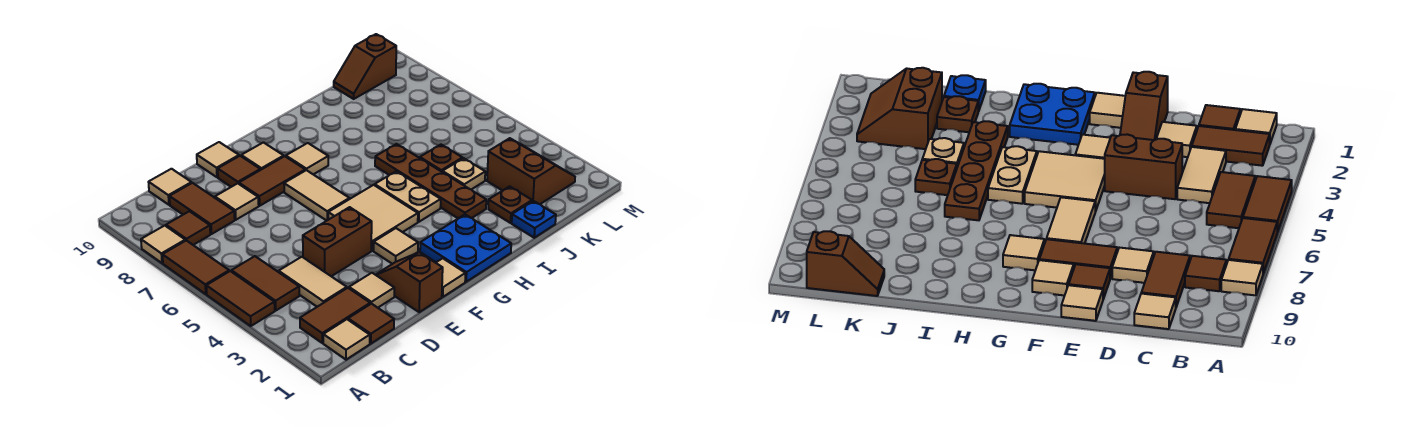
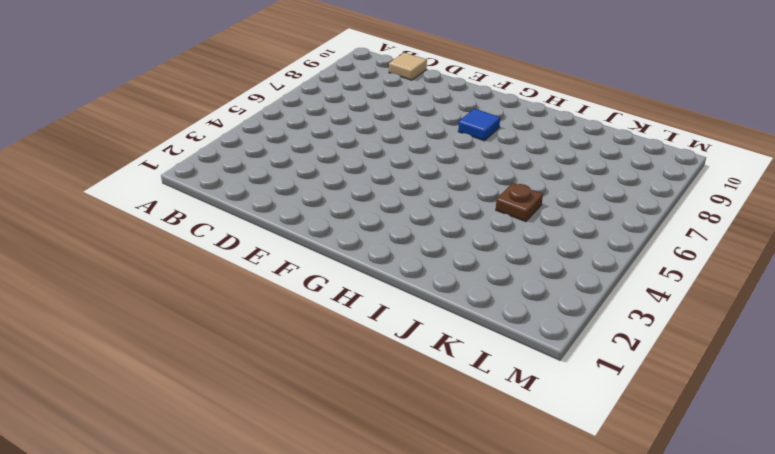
blue tile G8 level 1 -> tan tile G8 level 1
none -> brown tile A4:A5 level 1
none -> brown tile A6:A7 level 1
none -> tan tile A8 level 1
none -> tan tile B1 level 1

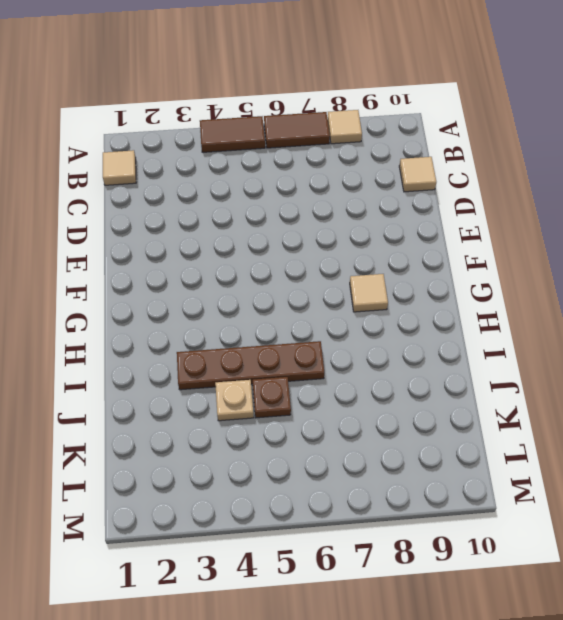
none -> brown tile B2:C2 level 1
none -> brown tile B4:B5 level 1
none -> brown tile B8 level 1
none -> brown tile C1 level 1

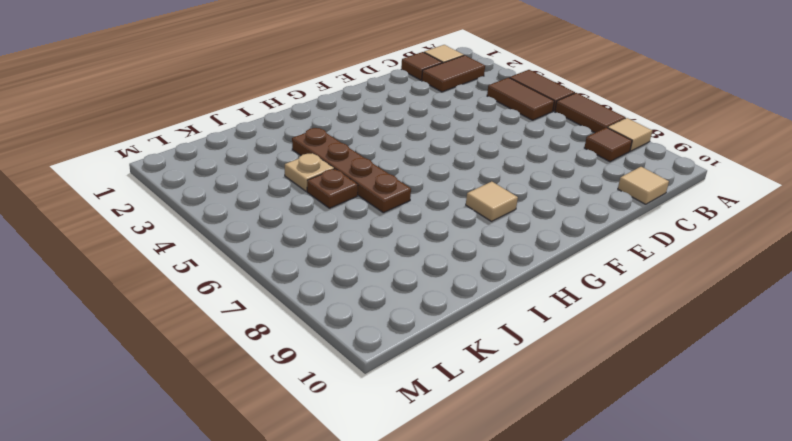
none -> tan tile C3:C4 level 1
none -> brown tile C8:C9 level 1
none -> tan tile D2 level 1
none -> brown brick D4:E4 level 1

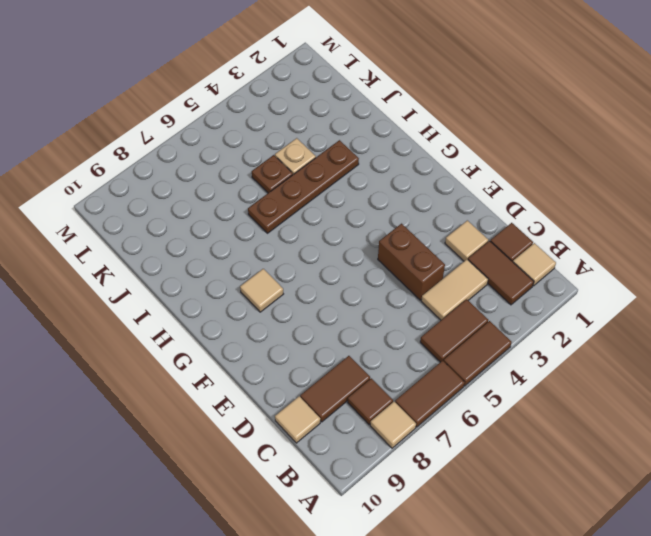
none -> tan tile D8 level 1
none -> brown slope E1:E2 level 1 top 1
none -> brown tile E8:F8 level 1
none -> brown tile E9 level 1

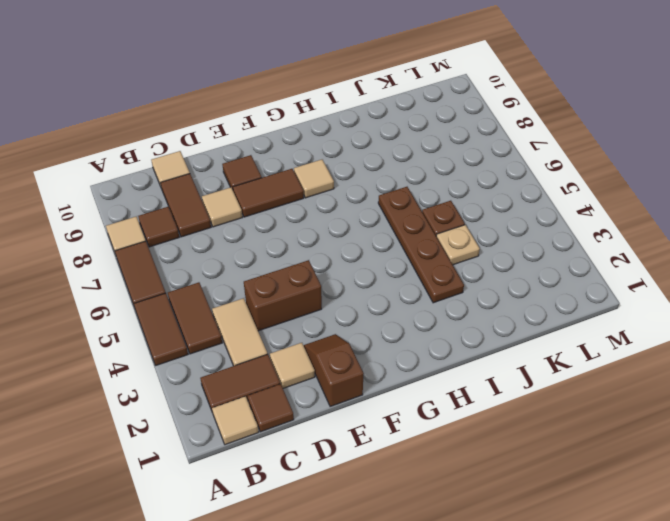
none -> tan tile E10 level 1
none -> tan tile F1 level 1
none -> tan tile F3 level 1
none -> tan tile F4:G5 level 1

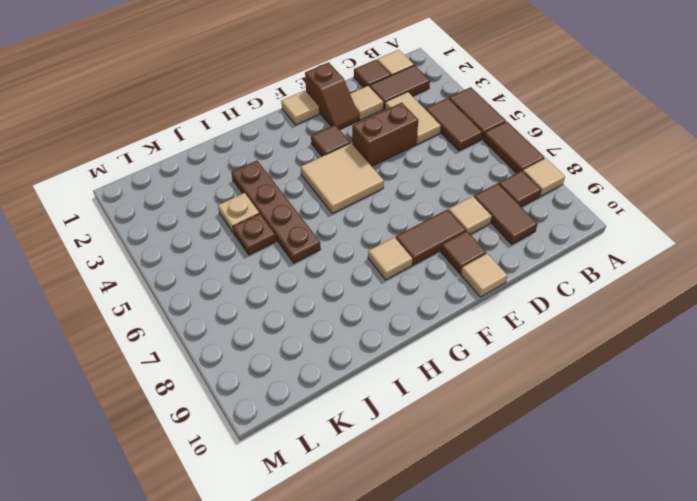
brown tile F3 level 1 -> tan tile F3 level 1
none -> tan tile C10 level 1
none -> tan tile F6:F7 level 1
none -> tan tile F9 level 1
none -> blue plate G1:H2 level 1

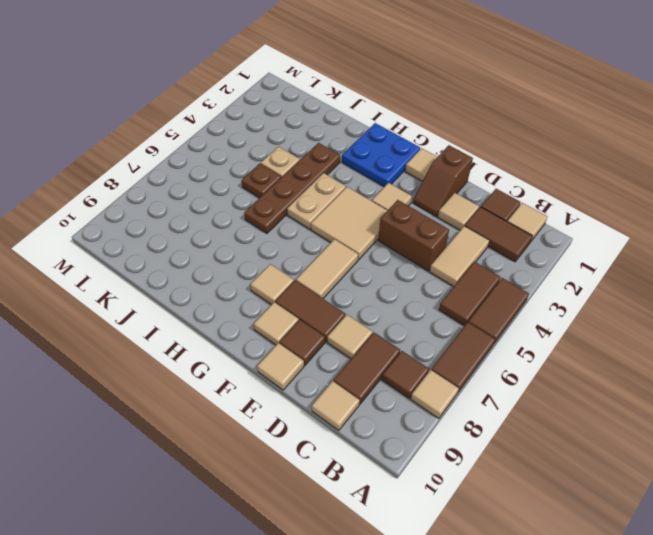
none -> blue plate J1 level 1
none -> brown plate J2 level 1
none -> brown slope K2:L3 level 1 top K
none -> brown slope K10:L10 level 1 top L

